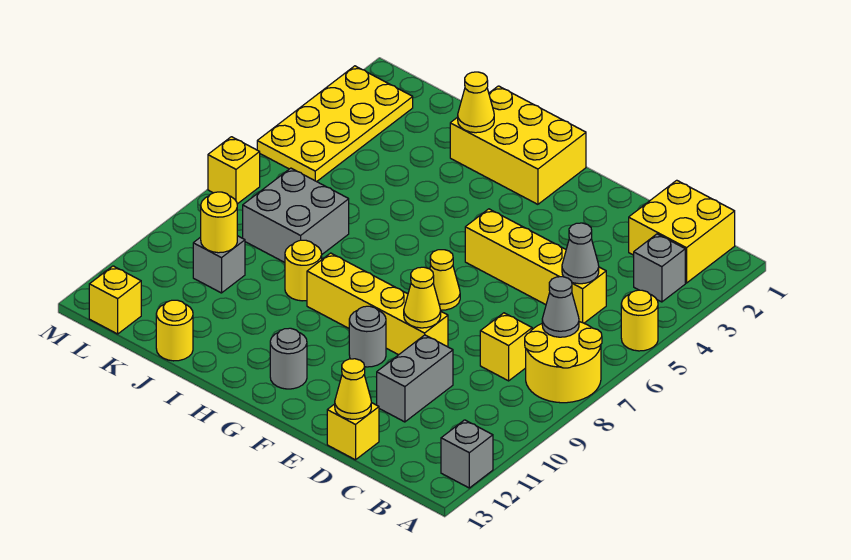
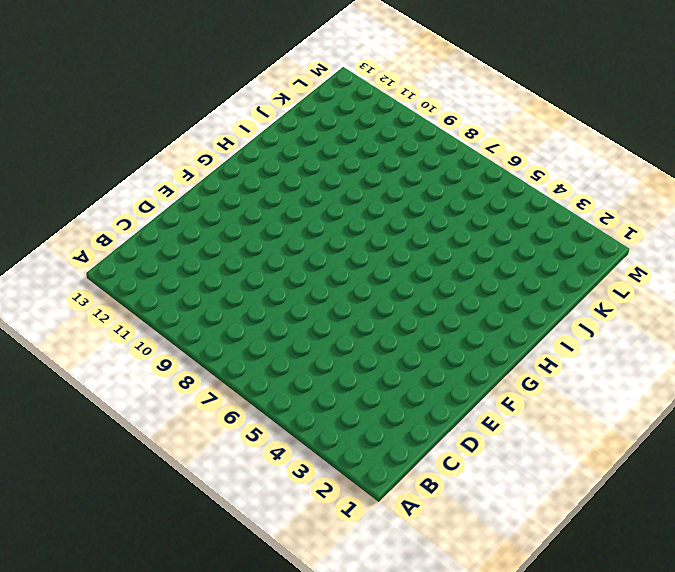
none -> yellow round brick A5 level 1
none -> yellow round brick A7:B8 level 1
none -> grey brick A12 level 1

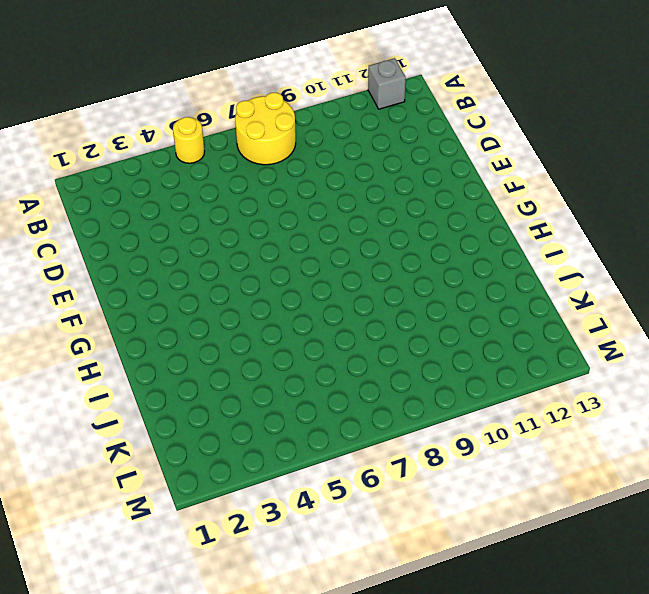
none -> yellow brick B1:C2 level 1
none -> grey brick B3 level 1
none -> yellow brick C5:F5 level 1

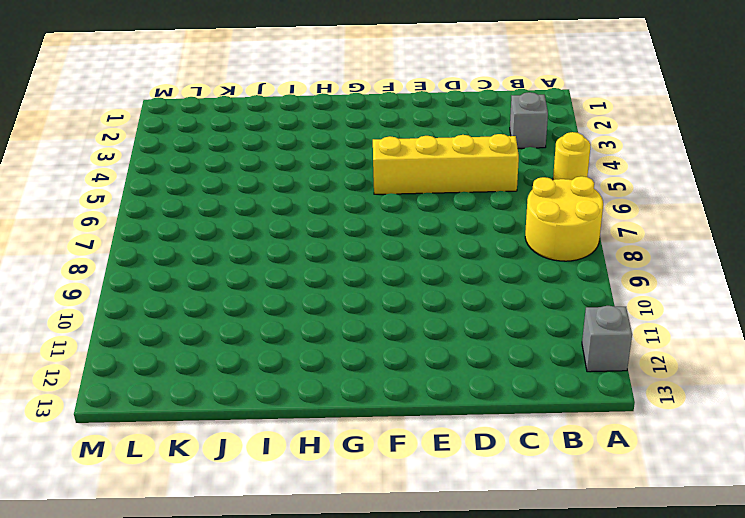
none -> yellow brick B1:C2 level 1
none -> yellow brick C8 level 1
none -> grey brick D10:D11 level 1

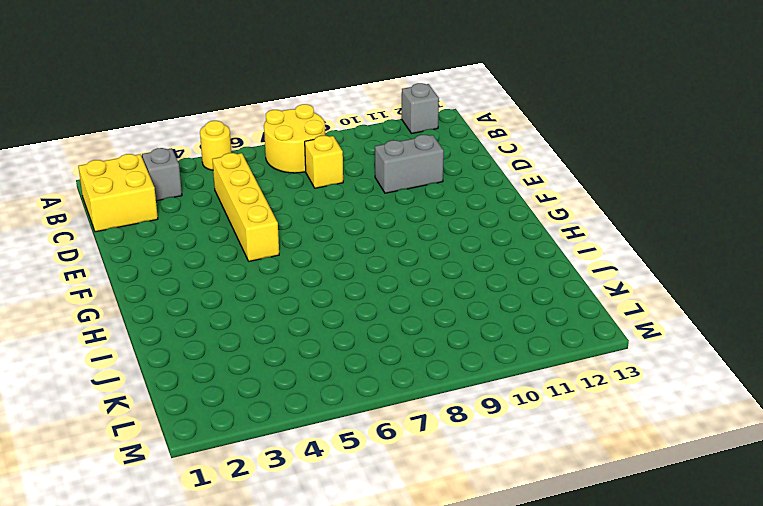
none -> yellow brick D13 level 1
none -> yellow brick E9:H9 level 1
none -> yellow cone F7 level 1

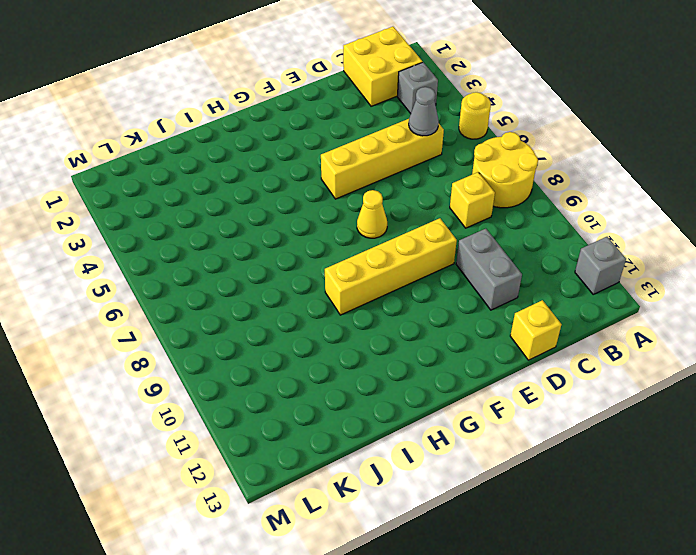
none -> grey round brick F10 level 1
none -> yellow brick G1:I2 level 1
none -> grey round brick G12 level 1

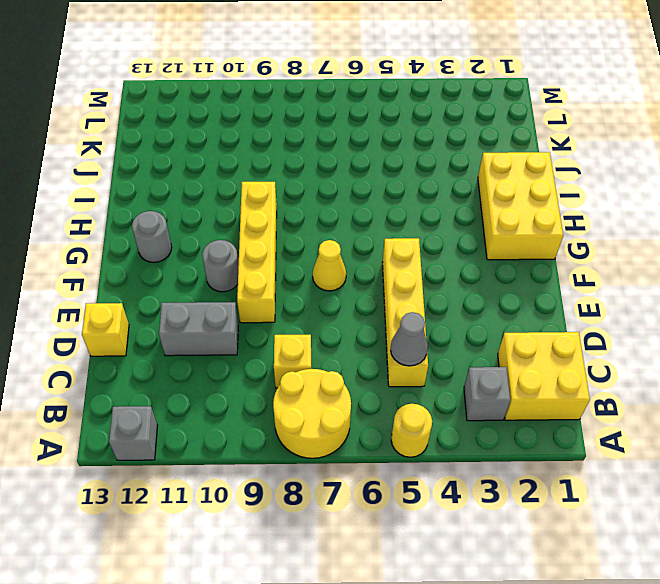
none -> yellow round brick I9 level 1
none -> grey brick J7:K8 level 1
none -> yellow round brick J13 level 1

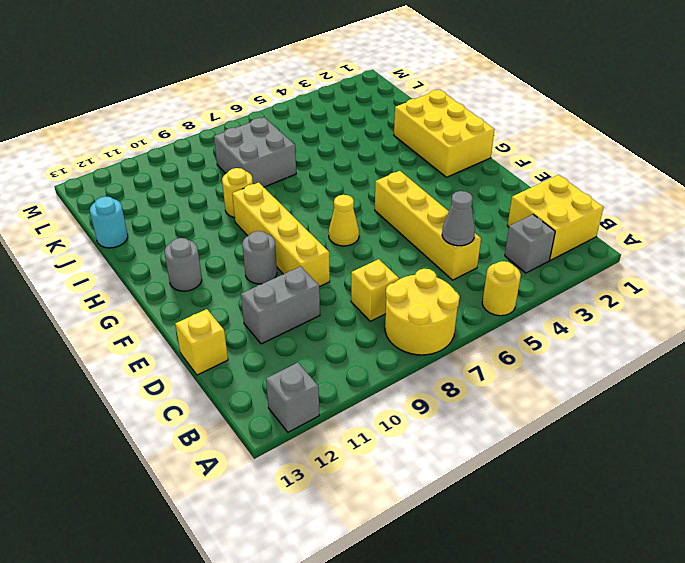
cyan round brick J13 level 1 -> yellow round brick J13 level 1
none -> grey brick K10 level 1
none -> yellow plate L2:M5 level 1
none -> yellow brick L13 level 1

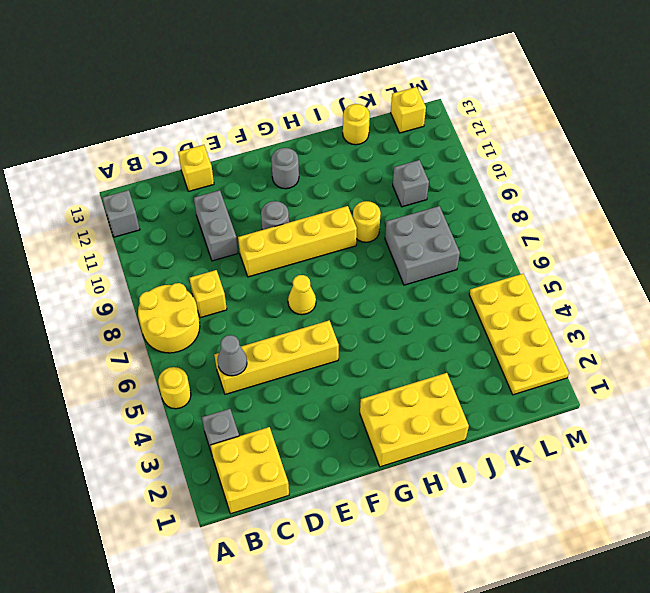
none -> yellow brick M7 level 1
none -> grey cone B7 level 2
none -> yellow cone D13 level 2

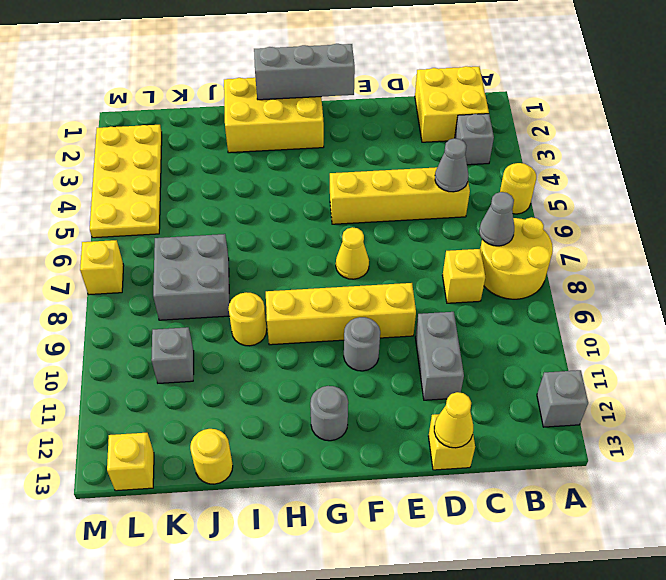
grey brick F1:H1 level 2 -> none
none -> yellow cone E9 level 2
none -> yellow cone I2 level 2
none -> yellow round brick K10 level 2

